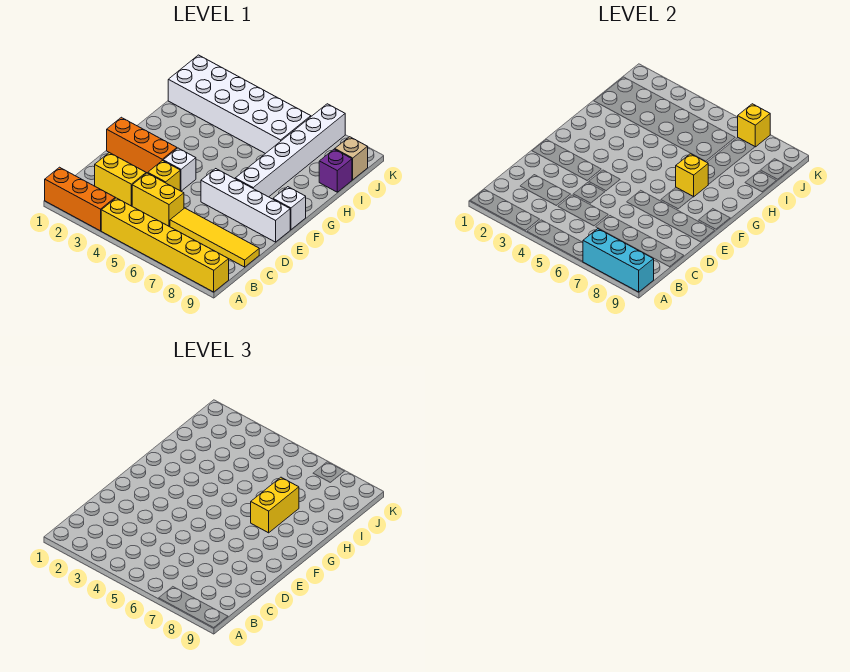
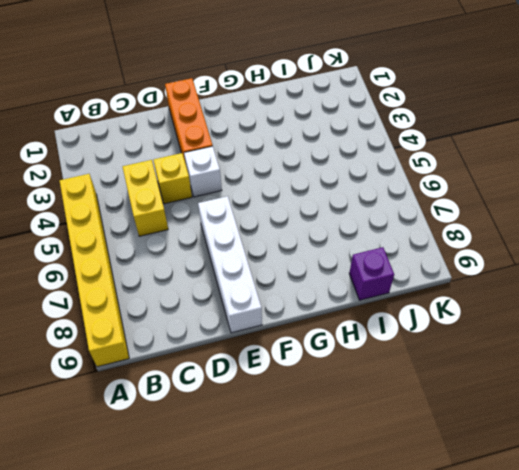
none -> orange brick A1:A3 level 1
none -> yellow brick C2:C3 level 1
none -> yellow tile C6:C9 level 1

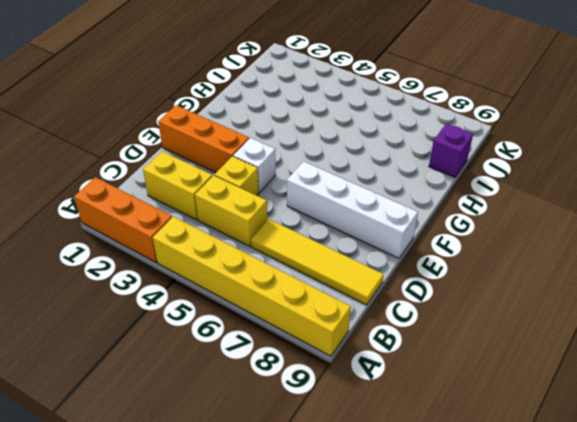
none -> white brick F7:K7 level 1
none -> white brick F9 level 1
none -> white brick I1:J6 level 1

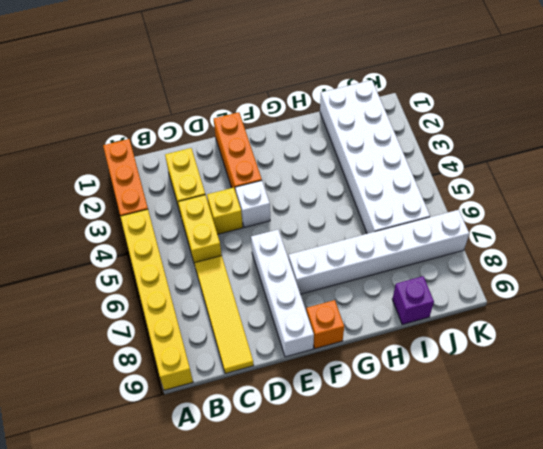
orange brick F9 level 1 -> white brick F9 level 1
none -> tan brick J9 level 1
none -> cyan brick A7:A9 level 2
none -> yellow brick G7 level 2

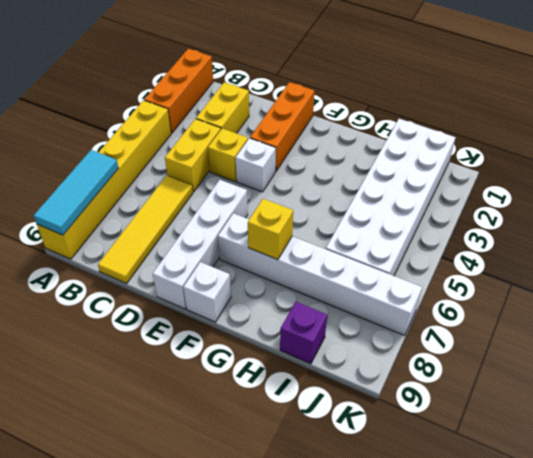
cyan tile A7:A9 level 2 -> cyan brick A7:A9 level 2
none -> tan brick J9 level 1
none -> yellow brick K7 level 2
none -> yellow brick G7:H7 level 3

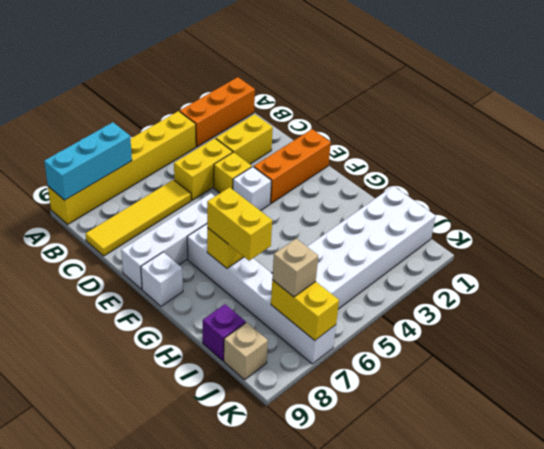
yellow brick J7:K7 level 2 -> yellow brick K7 level 2
tan brick J7 level 3 -> none

